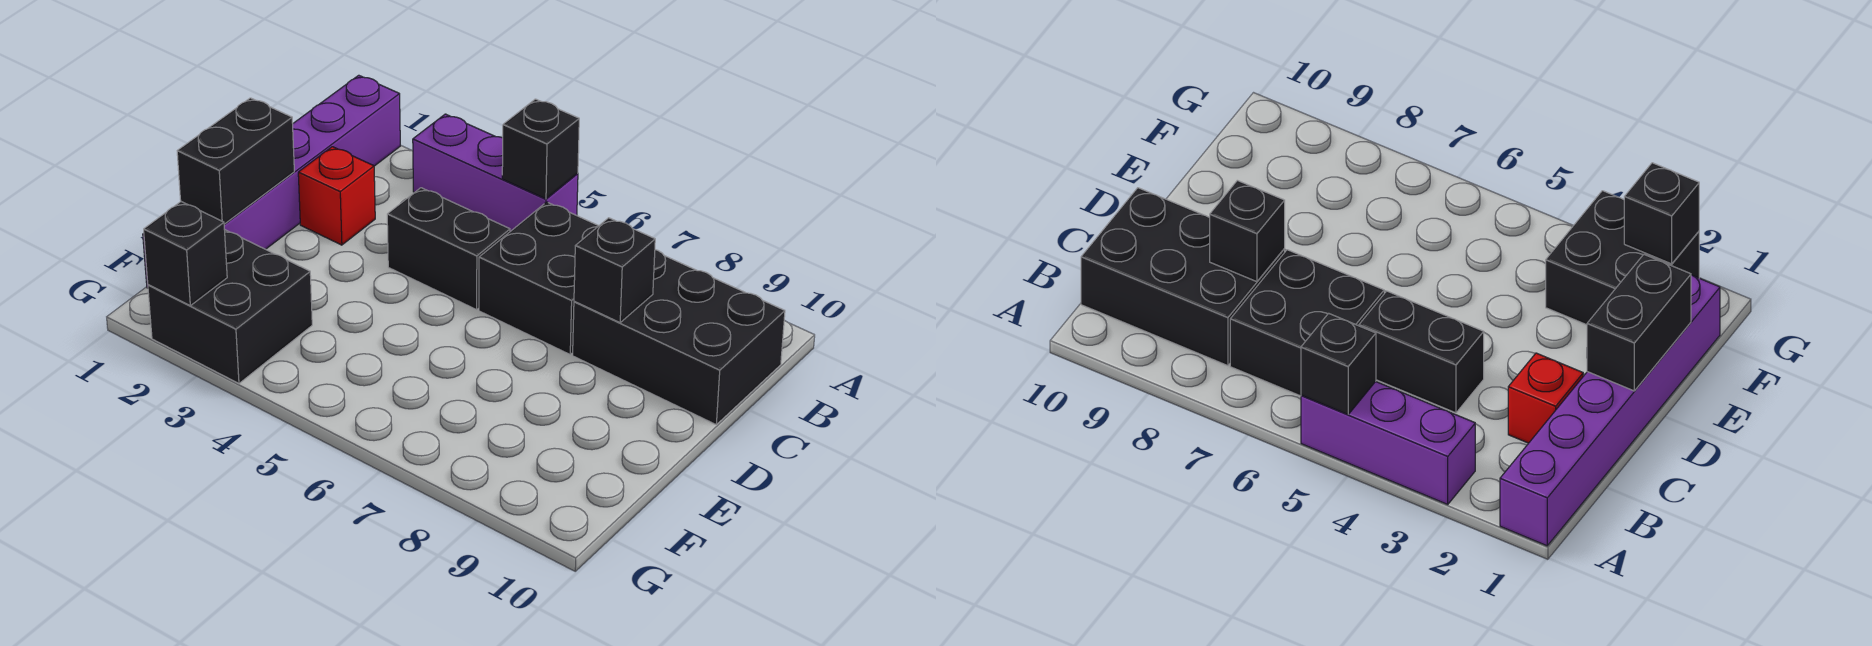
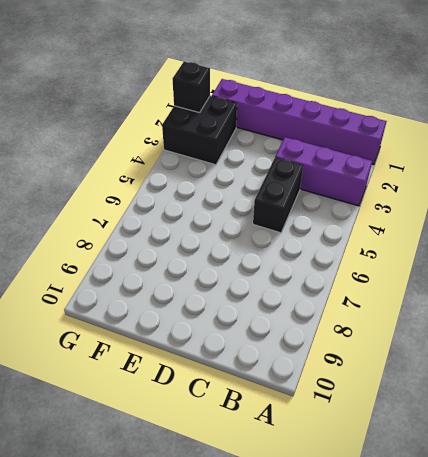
purple brick A3:C3 level 1 -> purple brick A3:A5 level 1
none -> black brick B6:C7 level 1
none -> black brick B8:C10 level 1

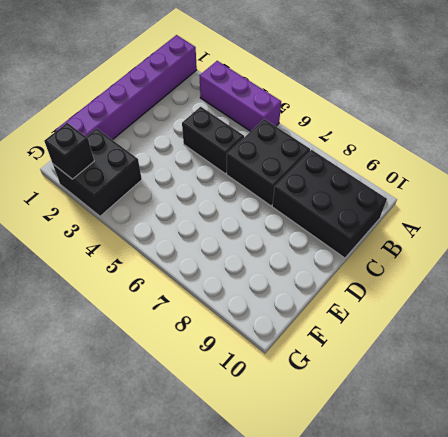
none -> red brick C2 level 1
none -> black brick A5 level 2

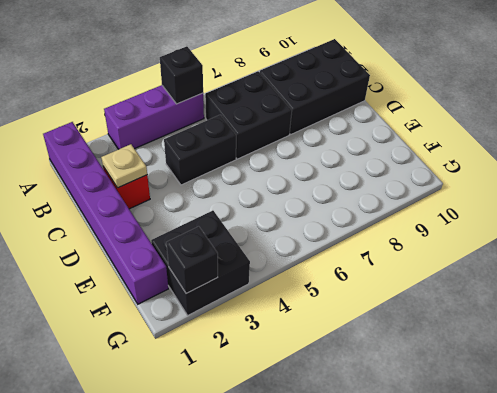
tan plate C2 level 2 -> none
none -> black brick C8 level 2
none -> black brick D1:E1 level 2

